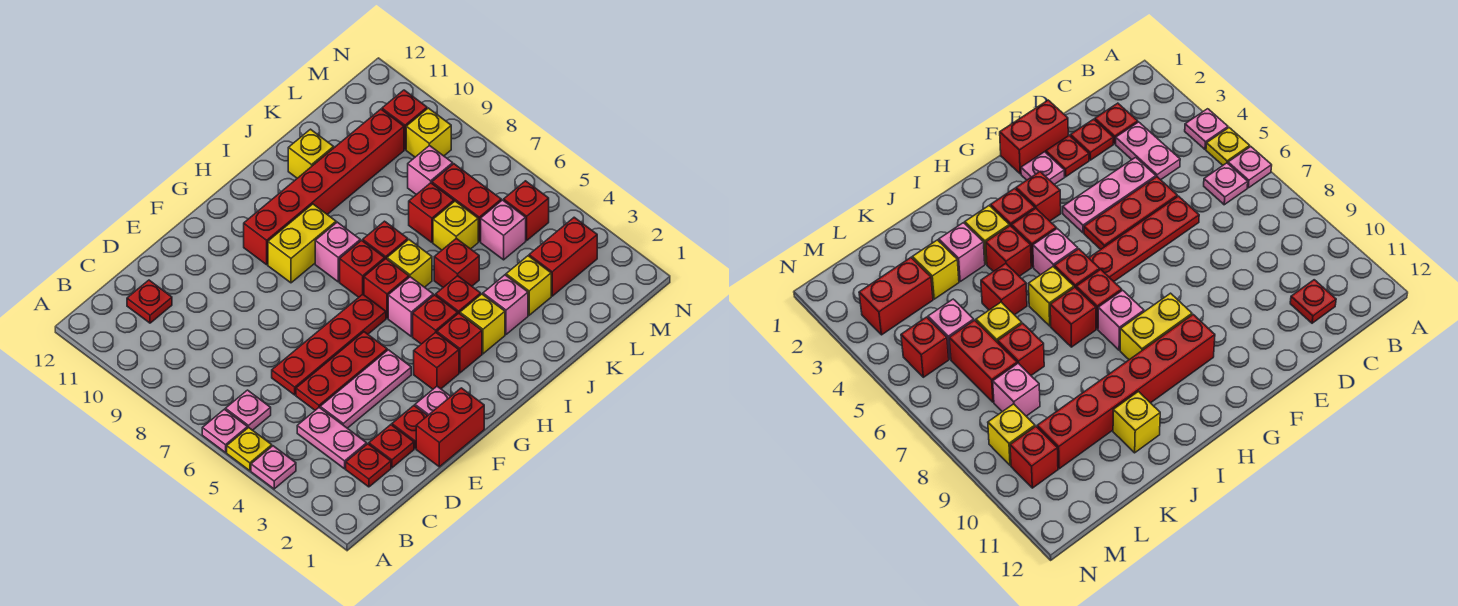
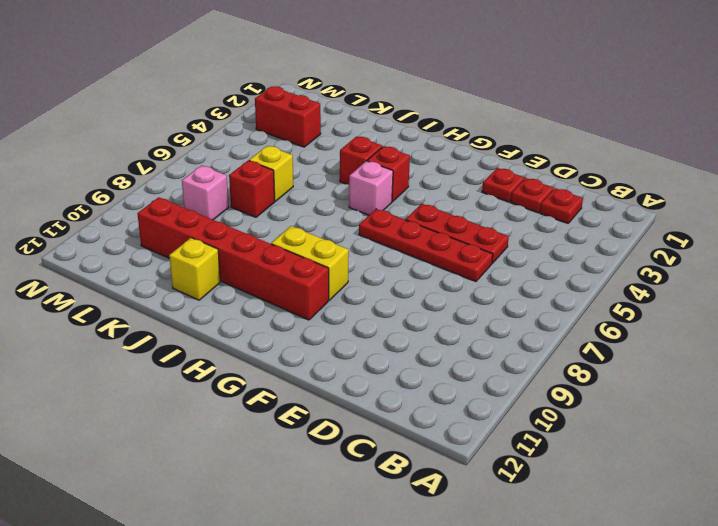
none -> pink plate A4 level 1
none -> yellow plate A5 level 1
none -> pink plate A6 level 1
none -> pink plate B6 level 1

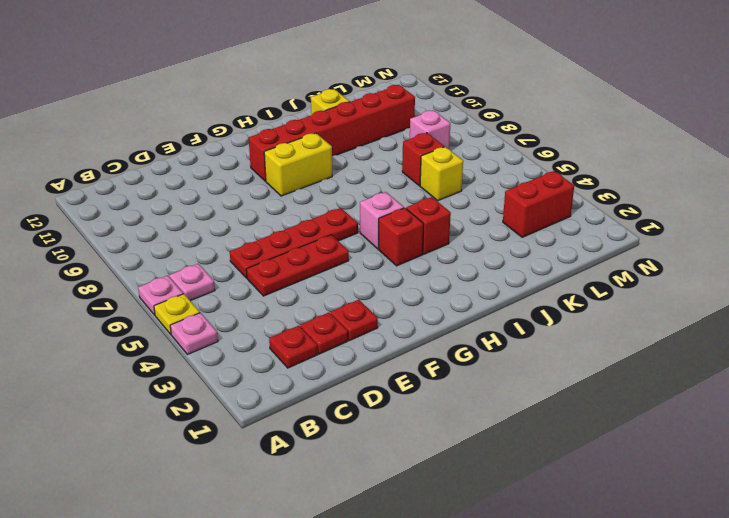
none -> pink plate C3:C4 level 1
none -> red plate C11 level 1
none -> pink plate D4:F4 level 1
none -> red brick E1:F1 level 1

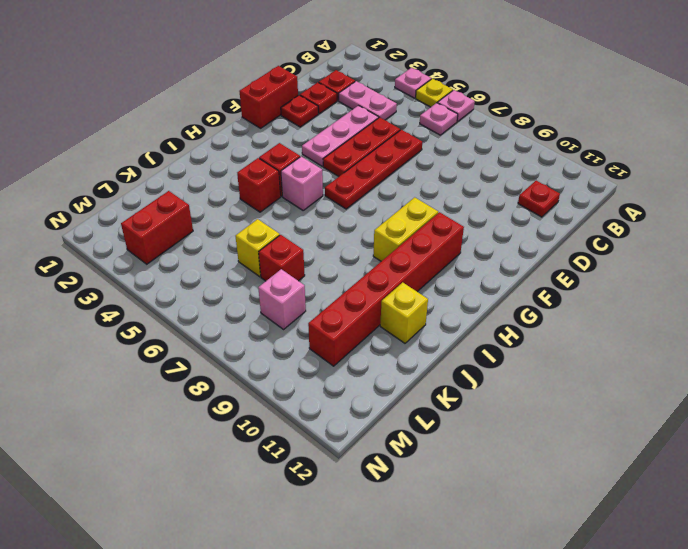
none -> pink plate F2 level 1
none -> red brick G3 level 1
none -> red brick H3 level 1
none -> red brick H6 level 1

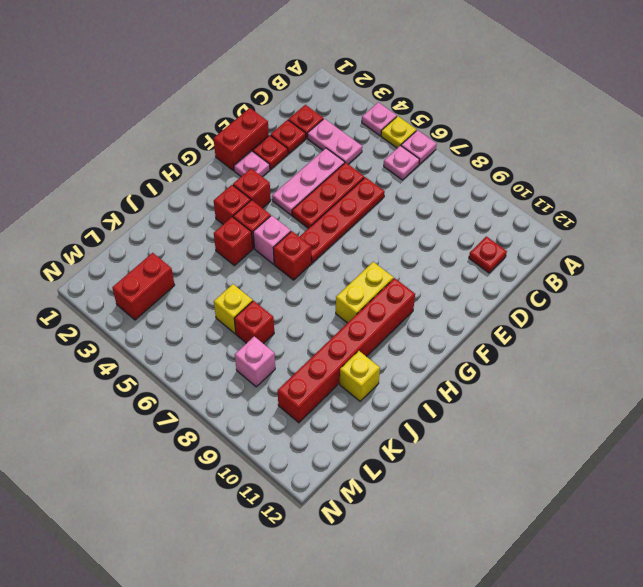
none -> red brick H7 level 1
none -> pink brick H8 level 1
none -> yellow brick I3 level 1
none -> yellow brick I6 level 1

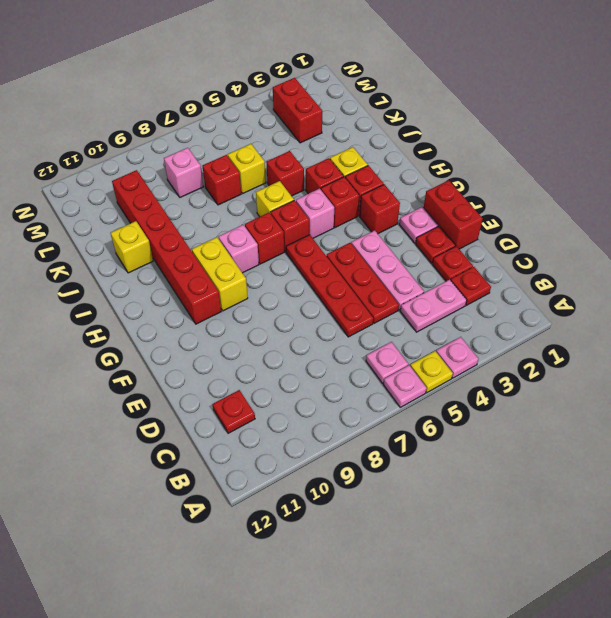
none -> red brick I7 level 1
none -> pink brick J3 level 1
none -> yellow brick K3 level 1
none -> pink brick L5 level 1

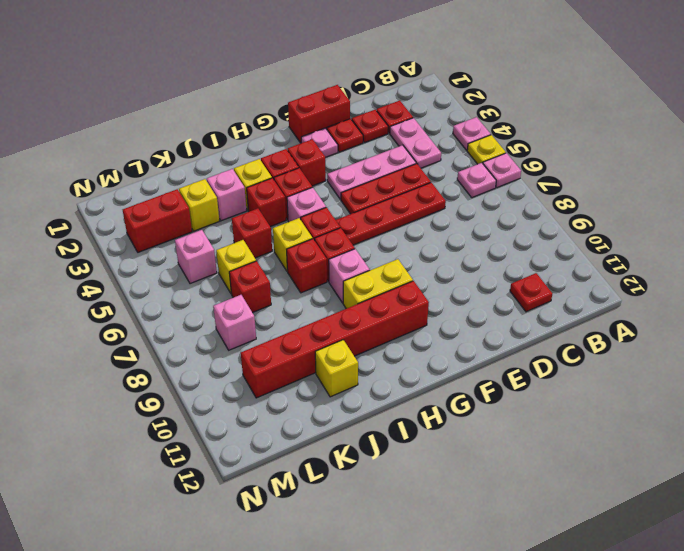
none -> red brick L6:L7 level 1
none -> red brick M5 level 1
none -> yellow brick M9 level 1
none -> red brick M10 level 1

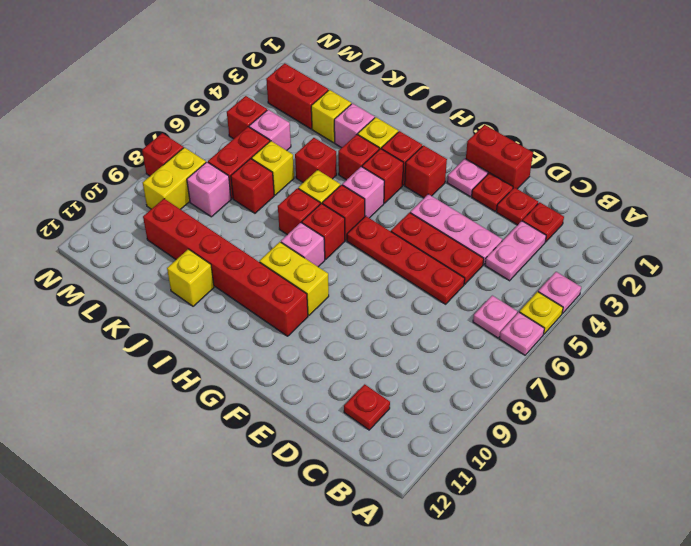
yellow brick M8:M9 level 1 -> yellow brick M9 level 1
red brick N8 level 1 -> red brick M10 level 1

